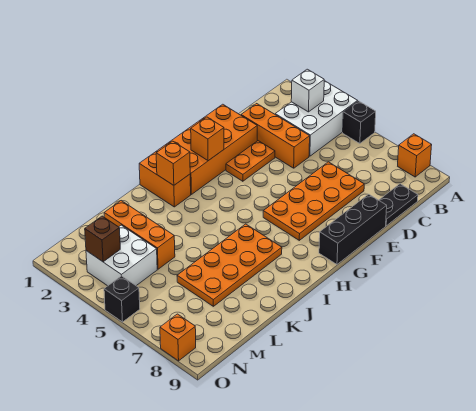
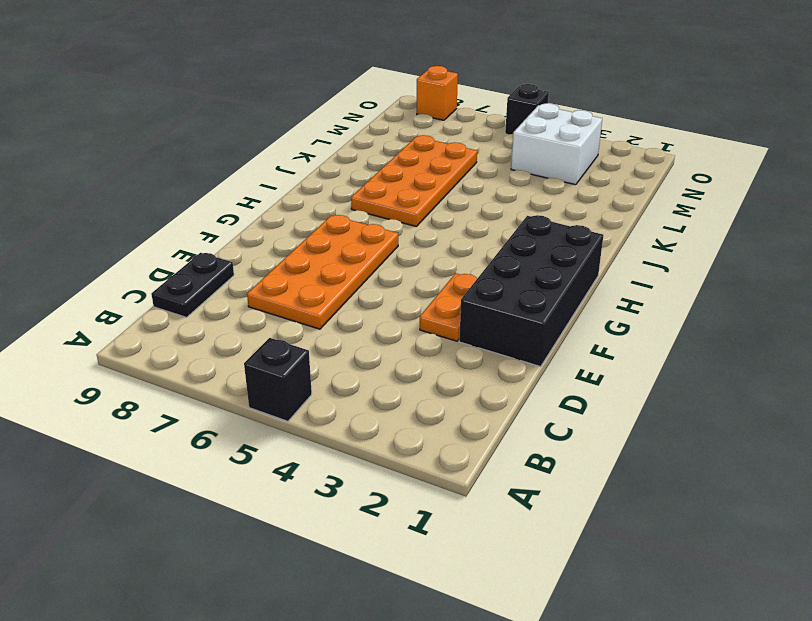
black brick E1:H2 level 1 -> orange brick E1:H2 level 1
none -> white brick A3:C4 level 1
none -> orange brick A8 level 1
none -> orange brick D2:D4 level 1

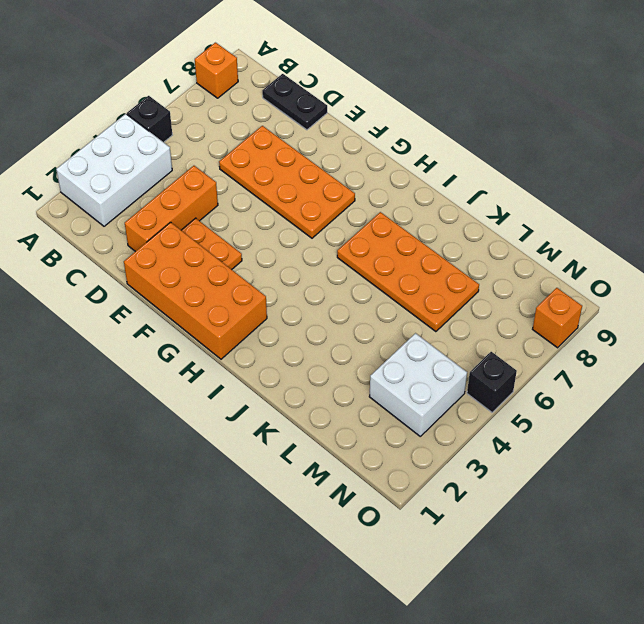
white brick A2:B4 level 1 -> white brick A3:C4 level 1
none -> black brick E9:G9 level 1
none -> orange brick I1:I2 level 1
none -> orange brick L2:L4 level 1

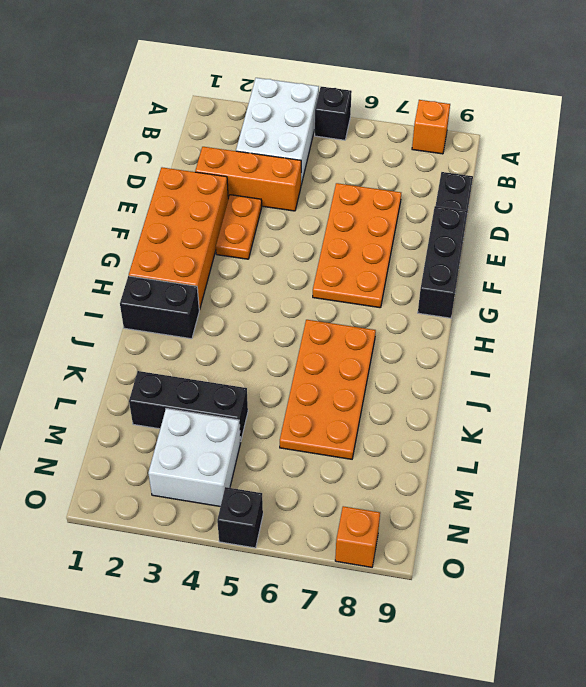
black brick I1:I2 level 1 -> orange brick I1:I2 level 1
black brick L2:L4 level 1 -> orange brick L2:L4 level 1
none -> white brick B3 level 2
none -> orange brick G2 level 2
none -> orange brick I2 level 2

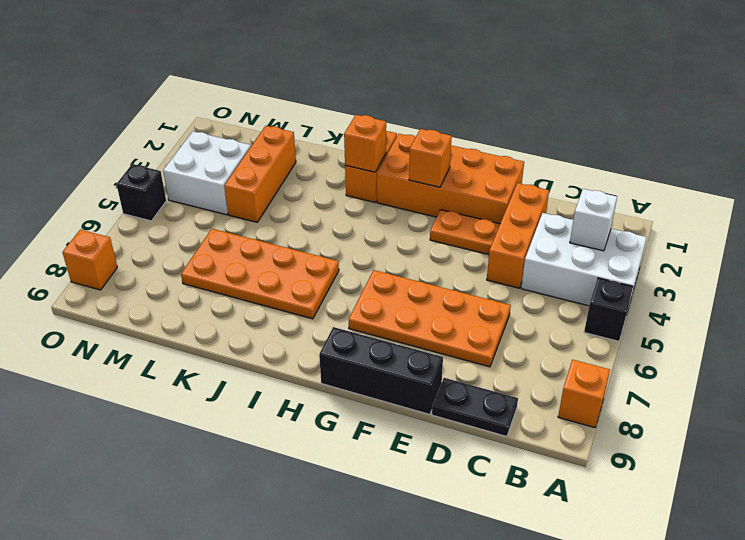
none -> brown brick N3 level 2

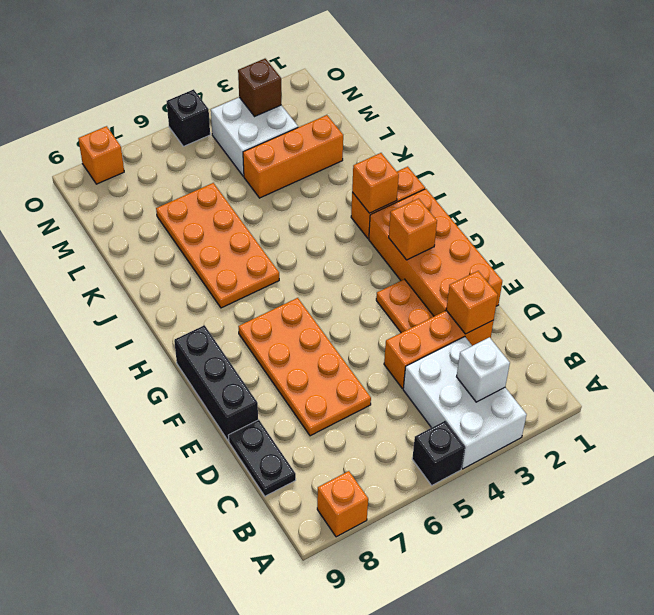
orange brick D2 level 2 -> none

